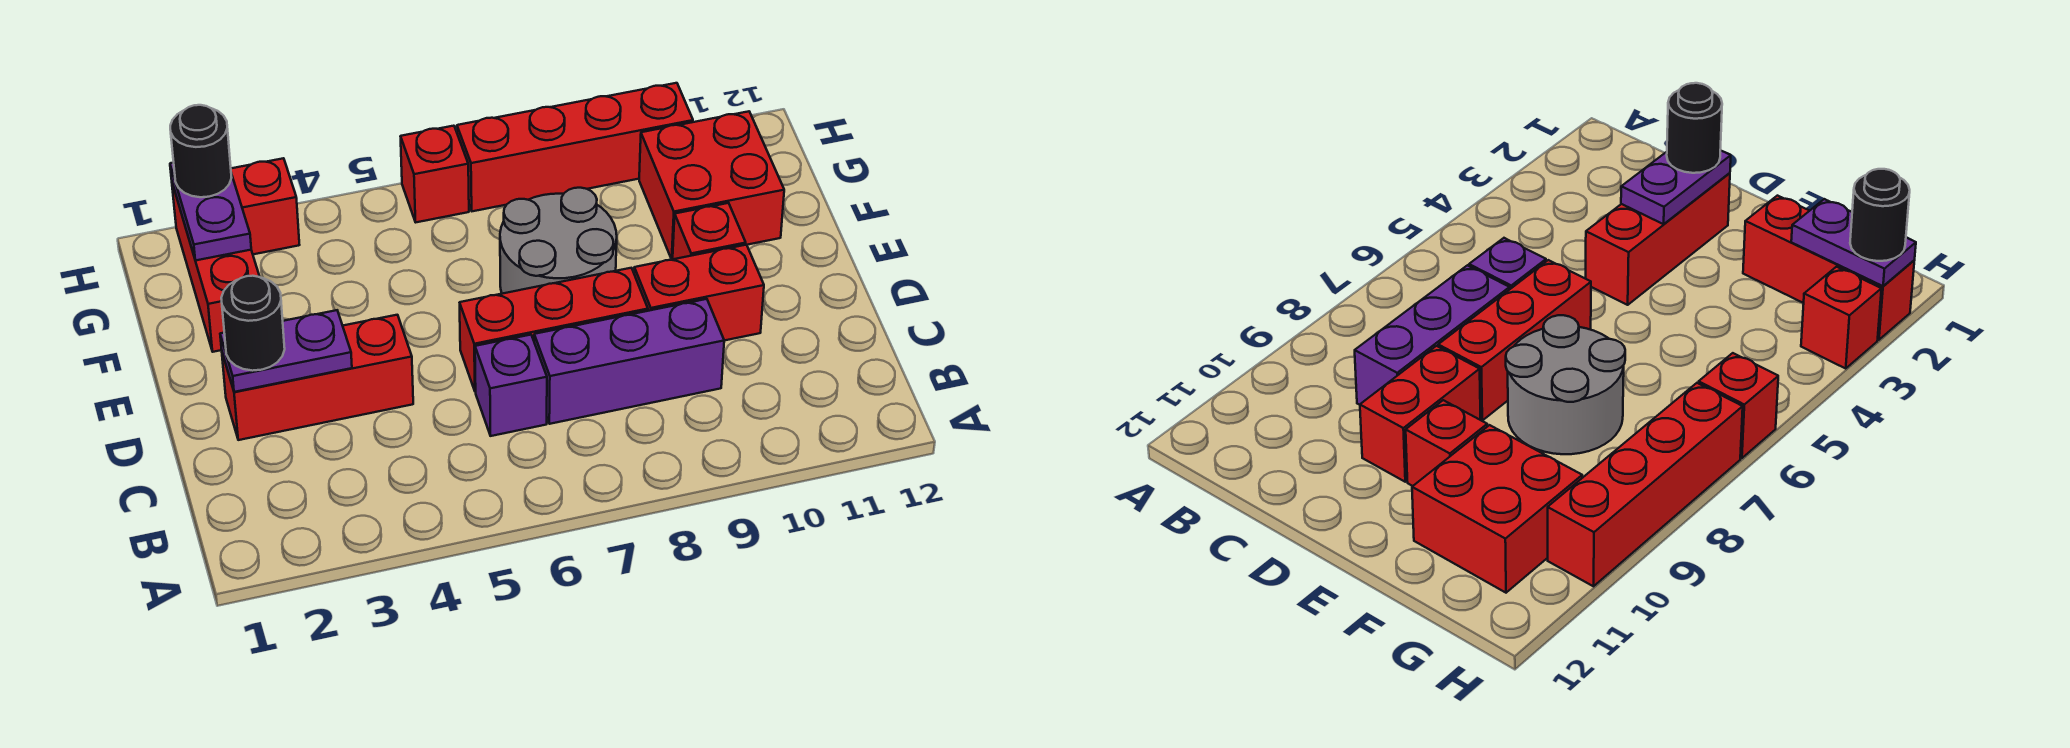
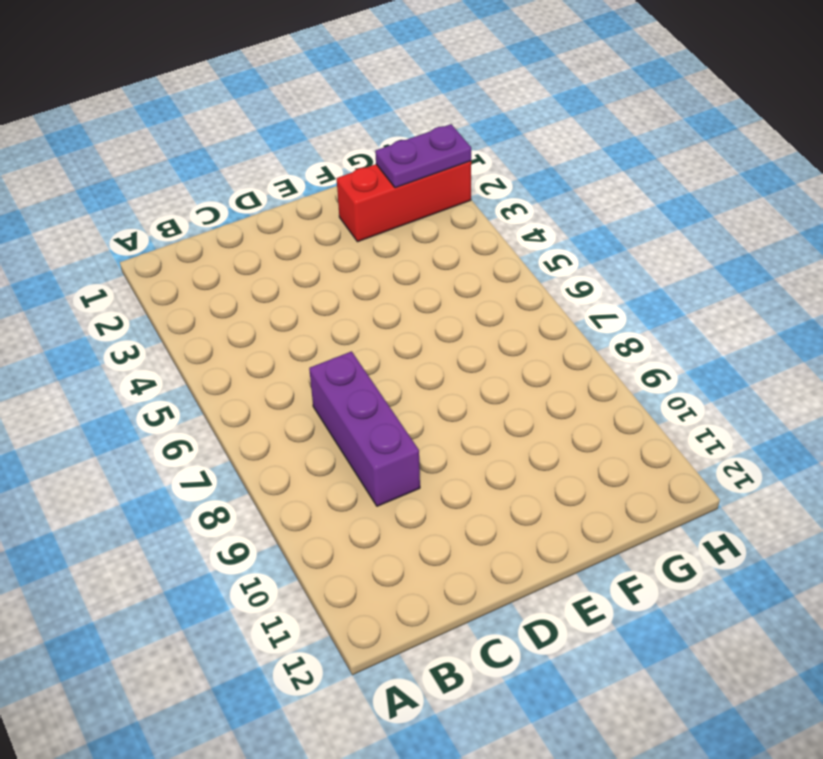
none -> purple brick C6 level 1
none -> red brick D2:D4 level 1
none -> red brick D6:D8 level 1

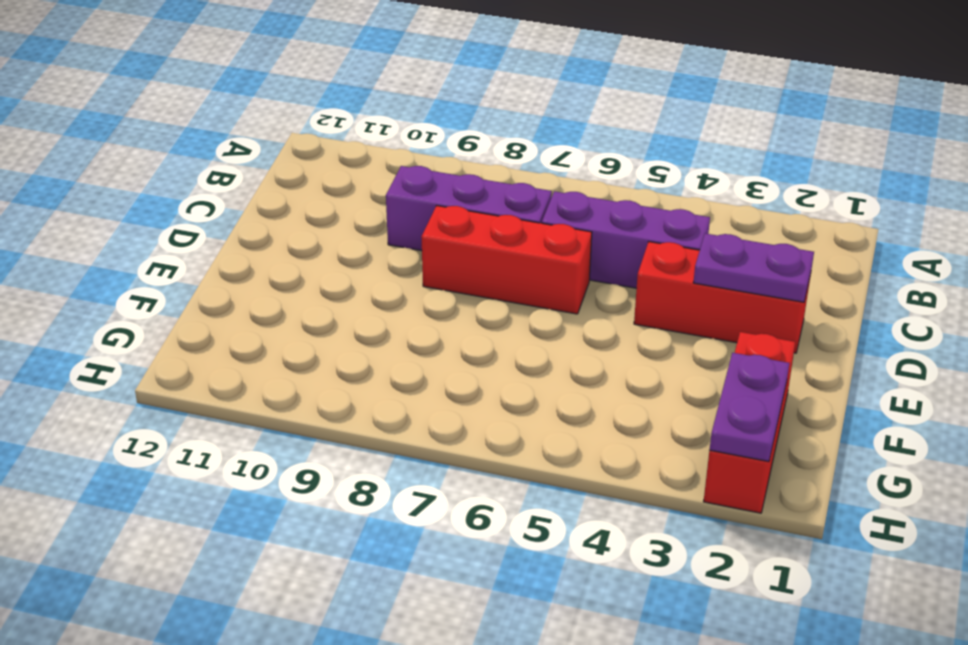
purple brick C4:C6 level 1 -> purple brick C6 level 1
none -> red brick D9:D10 level 1
none -> grey round brick E7:F8 level 1
none -> red brick E10 level 1

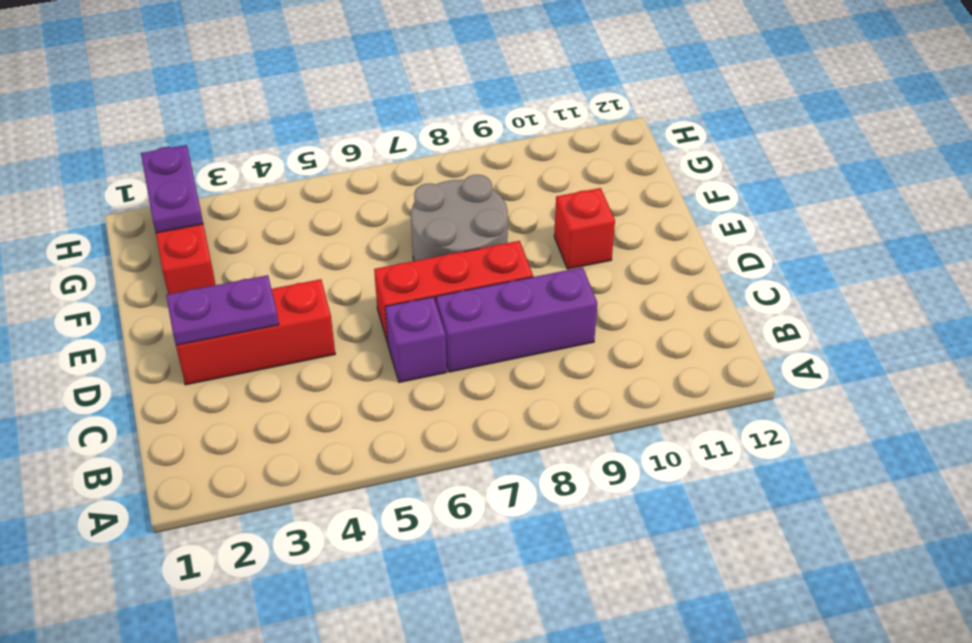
none -> red brick D9:D10 level 1
none -> red brick F10:G11 level 1
none -> red brick H3 level 1

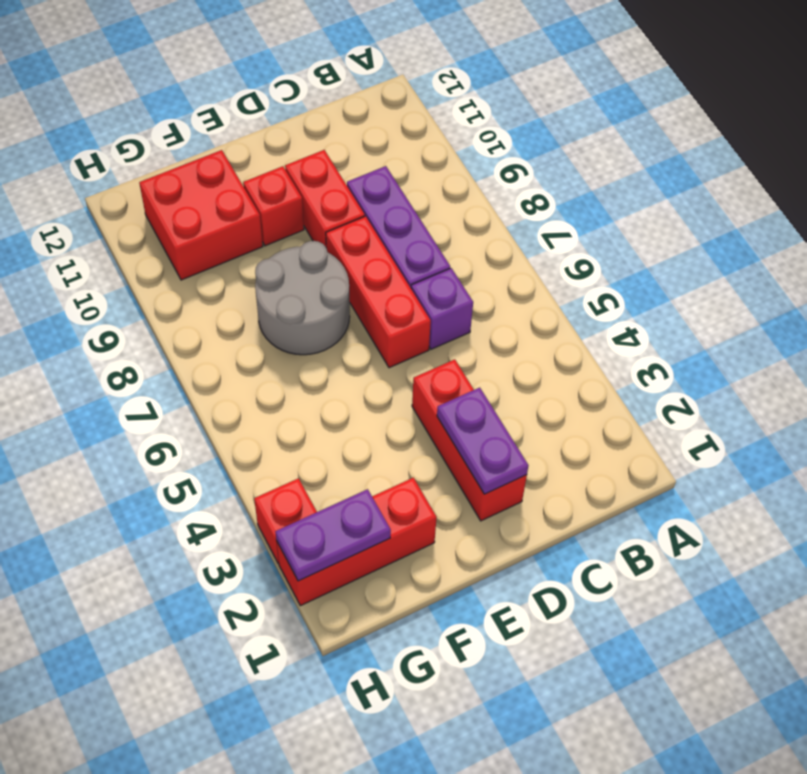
none -> red brick H6 level 1
none -> red brick H7:H10 level 1
none -> black round brick D2 level 3

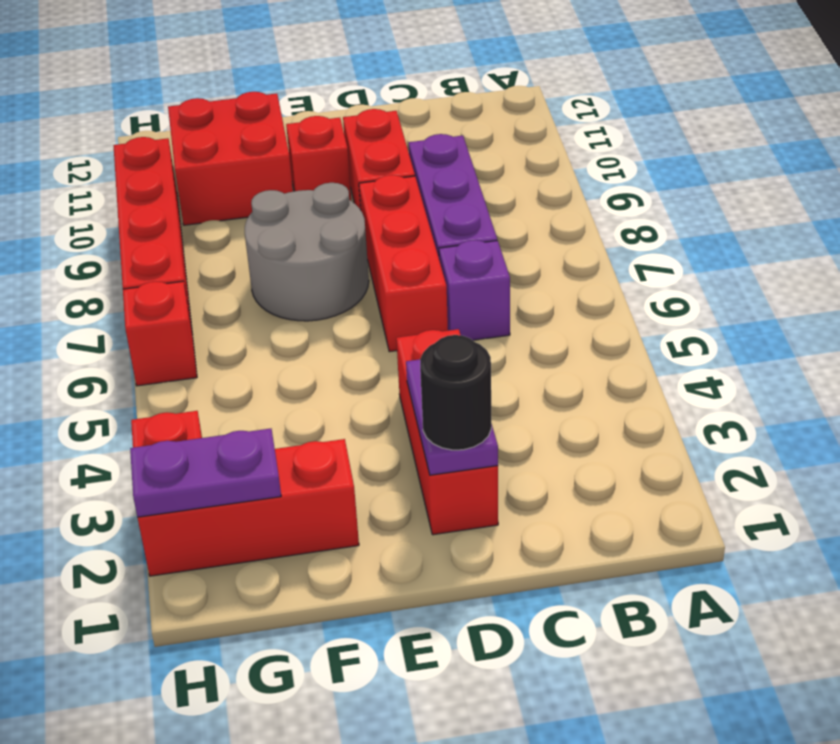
none -> black round brick H2 level 3

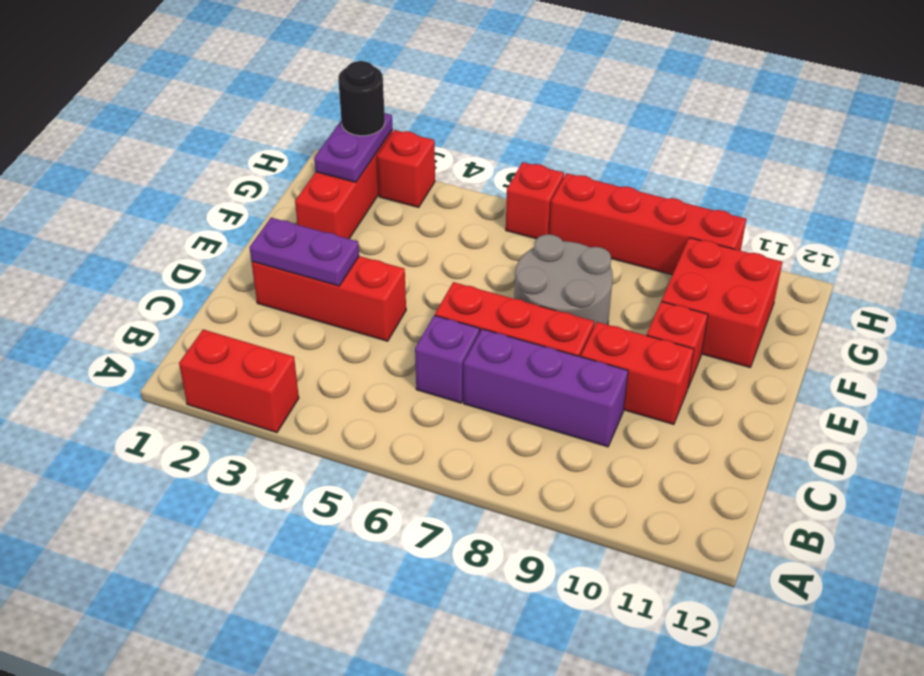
red brick A2:A3 level 1 -> none
none -> black round brick D2 level 3

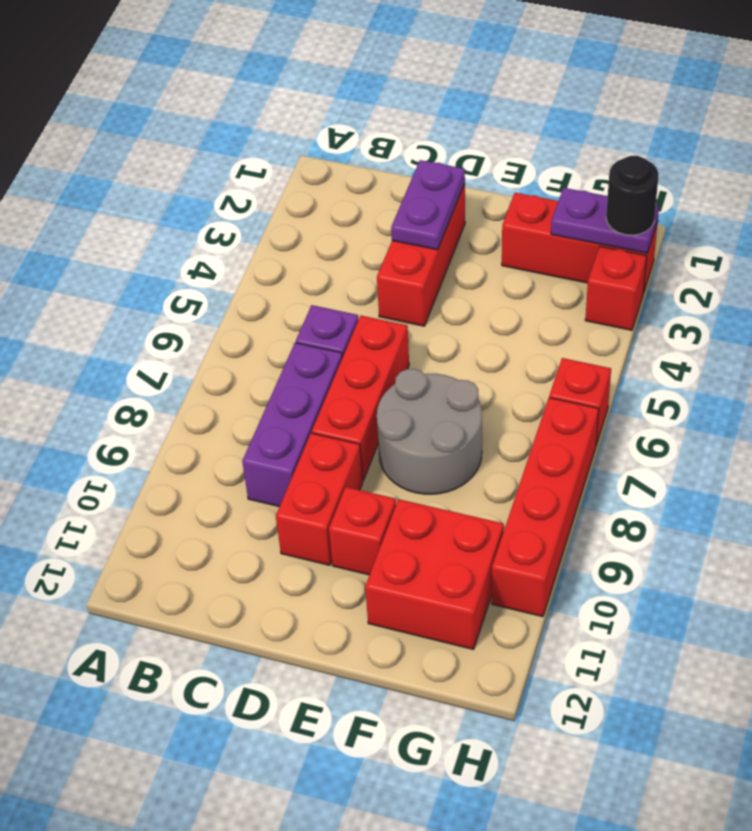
none -> black round brick D2 level 3

